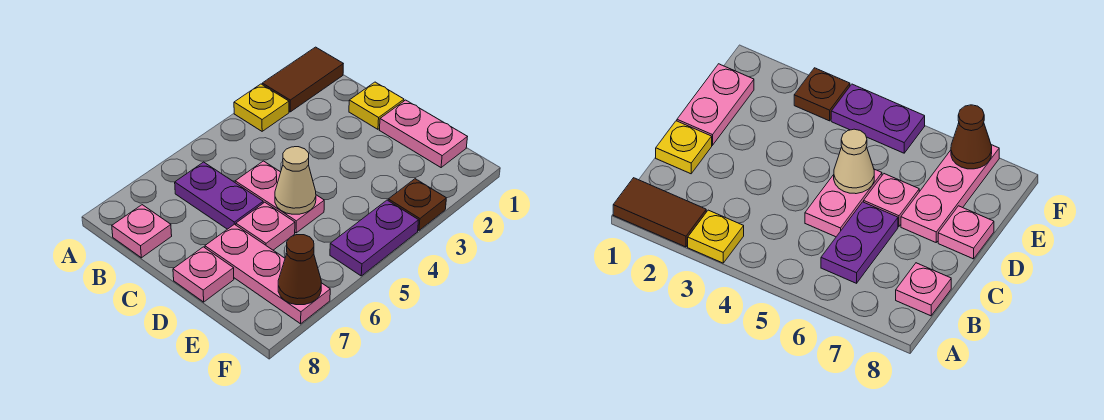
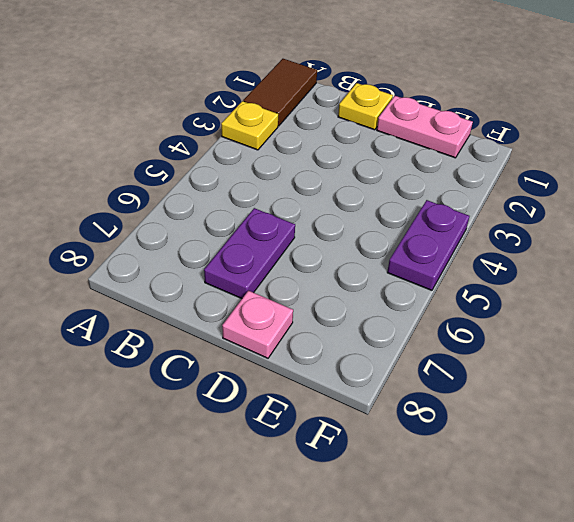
purple plate C6:C7 level 1 -> purple plate B6:C6 level 1
none -> pink plate B8 level 1
none -> pink plate C5:D5 level 1
none -> pink plate D6 level 1

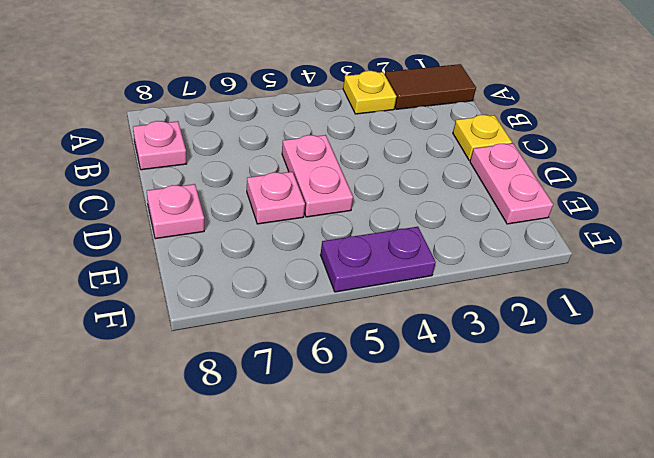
none -> purple plate B6:C6 level 1
none -> pink plate D7:F7 level 1
none -> brown plate F3 level 1

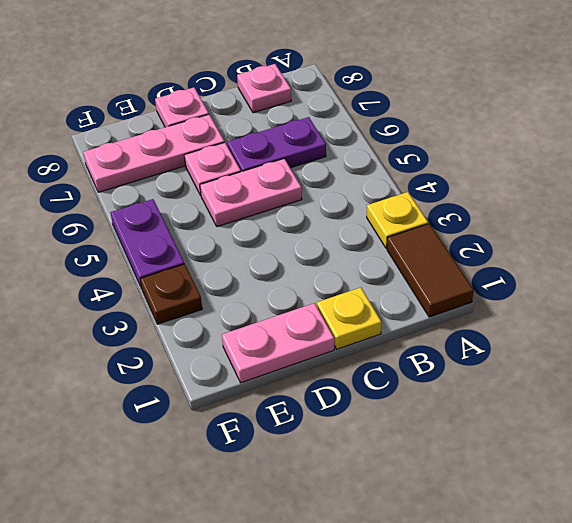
none -> tan cone D5 level 2
none -> brown cone F7 level 2

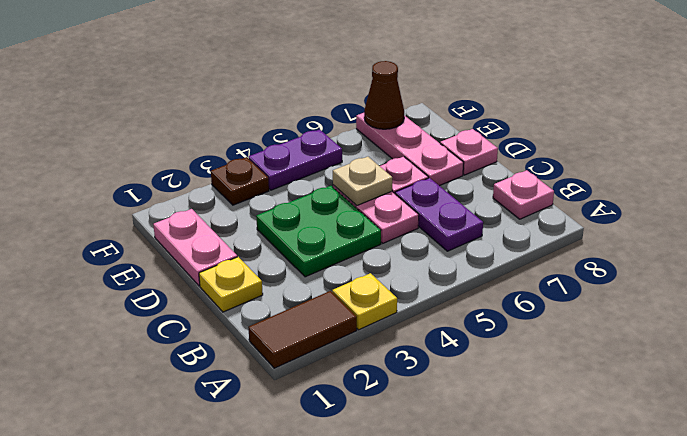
green plate C3:D4 level 1 -> none
tan plate D5 level 2 -> tan cone D5 level 2

